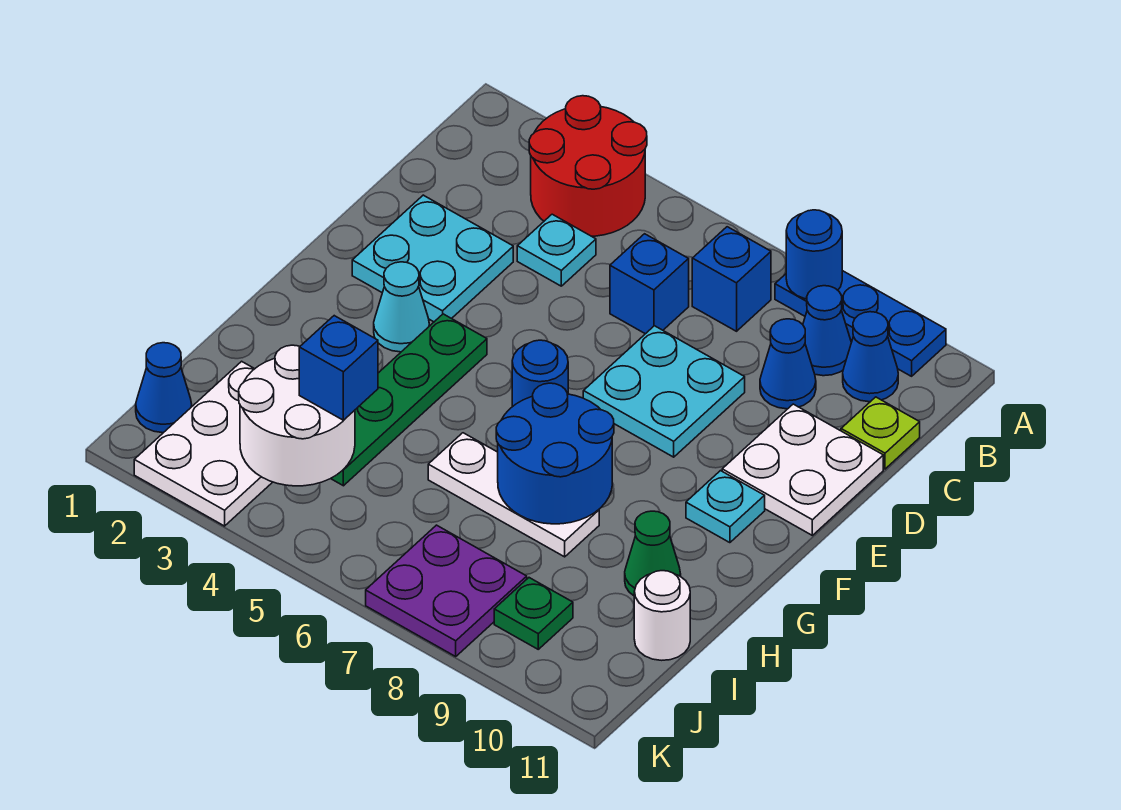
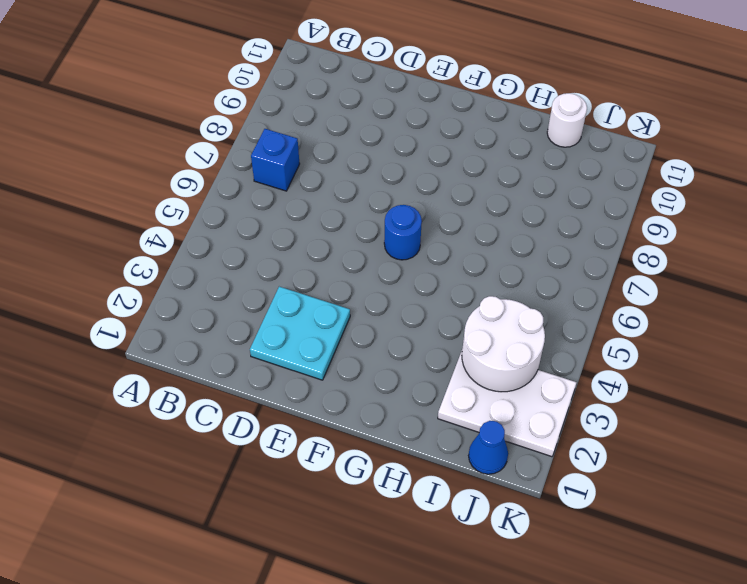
none -> red round brick A3:B4 level 1
none -> blue plate A8:A10 level 1
none -> blue cone B9 level 1

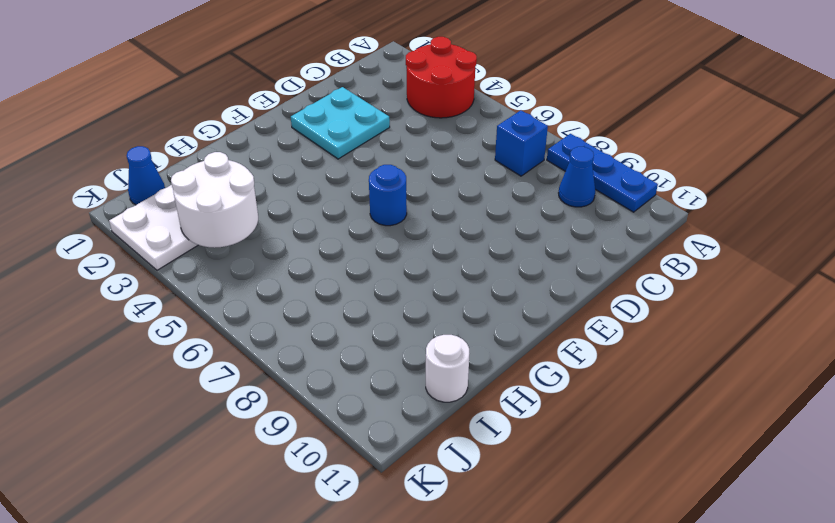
none -> blue cone B10 level 1
none -> cyan plate C4 level 1
none -> blue brick C6 level 1

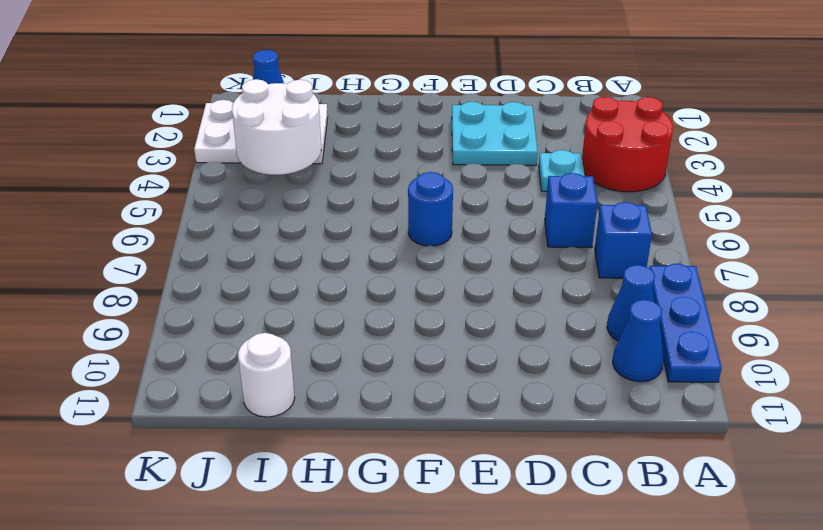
none -> blue cone C9 level 1
none -> lime plate C11 level 1
none -> cyan plate D7:E8 level 1

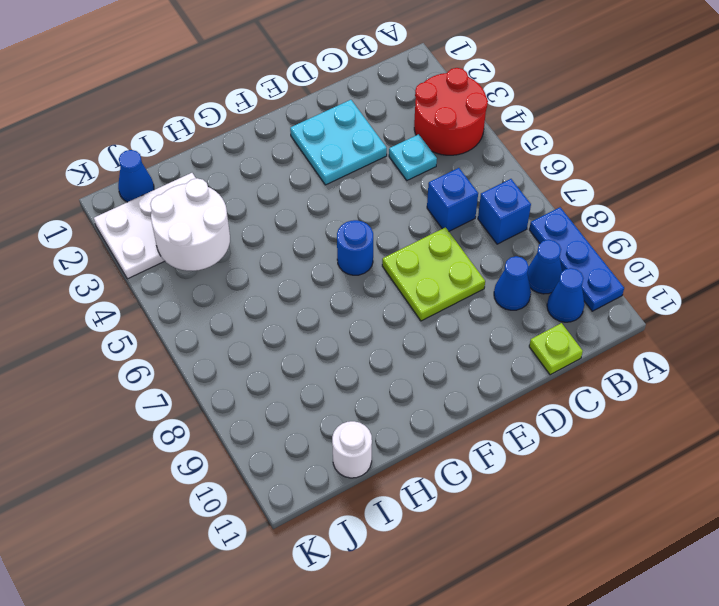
lime plate D7:E8 level 1 -> cyan plate D7:E8 level 1
none -> white plate D10:E11 level 1
none -> cyan cone F3 level 1
none -> green plate F4:I4 level 1

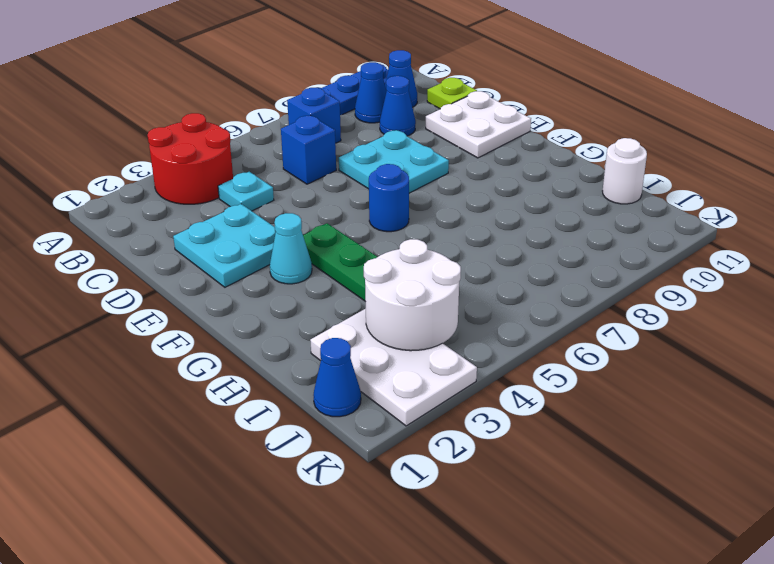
none -> cyan plate F10 level 1
none -> white plate H6:H8 level 1
none -> green cone H10 level 1

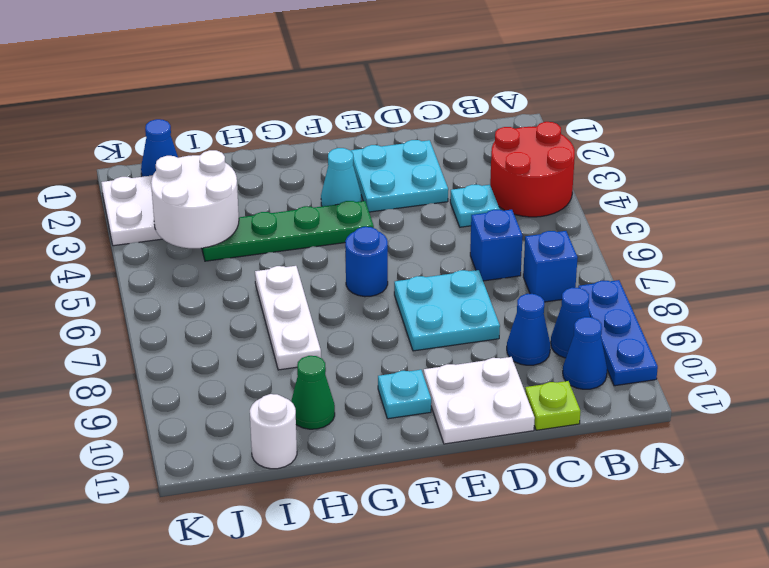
none -> purple plate J7:K8 level 1
none -> green plate J9 level 1
none -> blue round brick A8 level 2

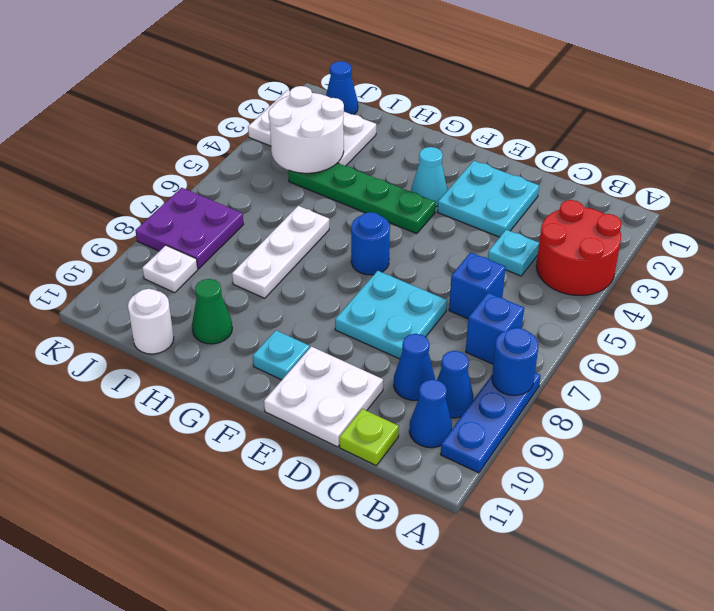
white plate J9 level 1 -> green plate J9 level 1
none -> blue round brick G7:H8 level 2
none -> blue brick I4 level 3

